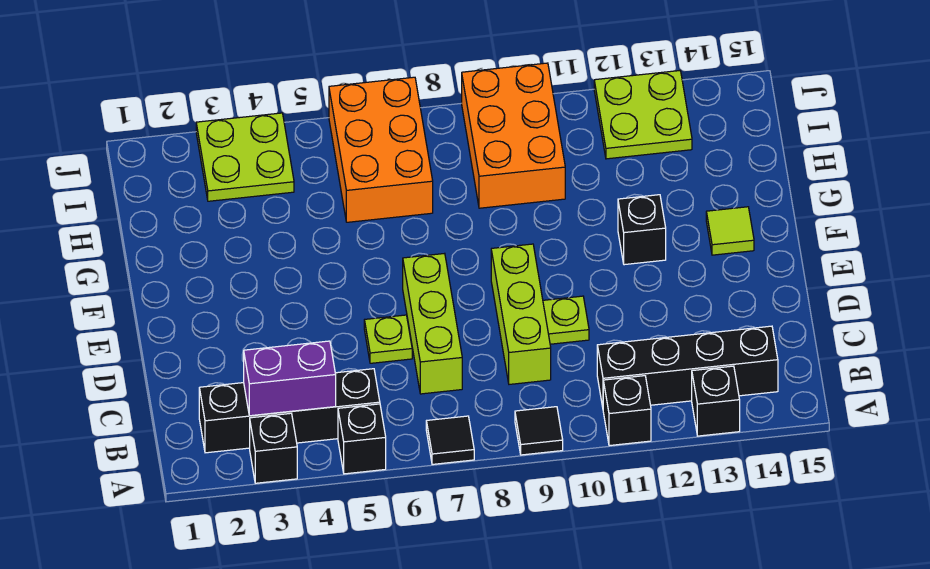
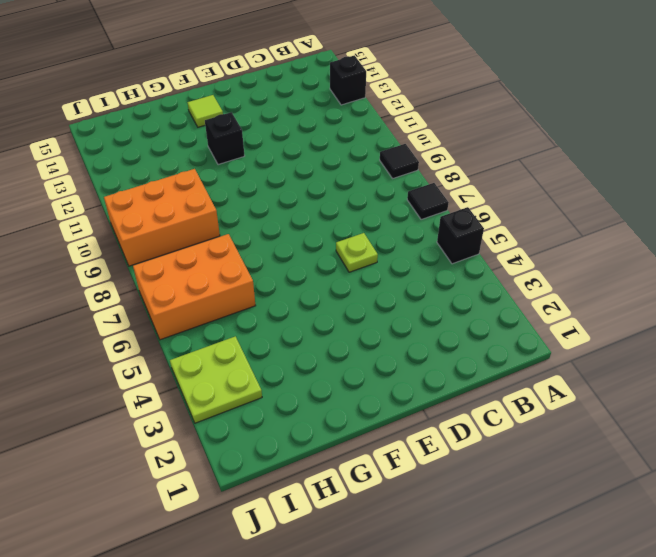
none -> black brick A3 level 1
none -> black brick A11 level 1
none -> black brick B2:B5 level 1

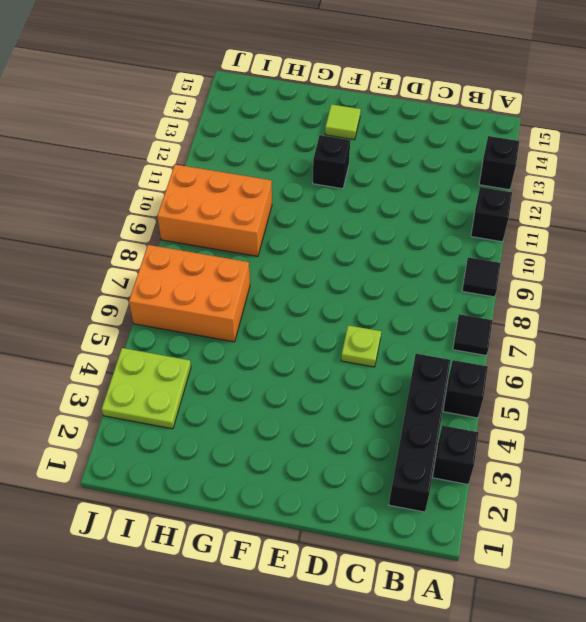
none -> black brick B11:B14 level 1
none -> lime brick C7:E7 level 1
none -> lime brick C9:E9 level 1

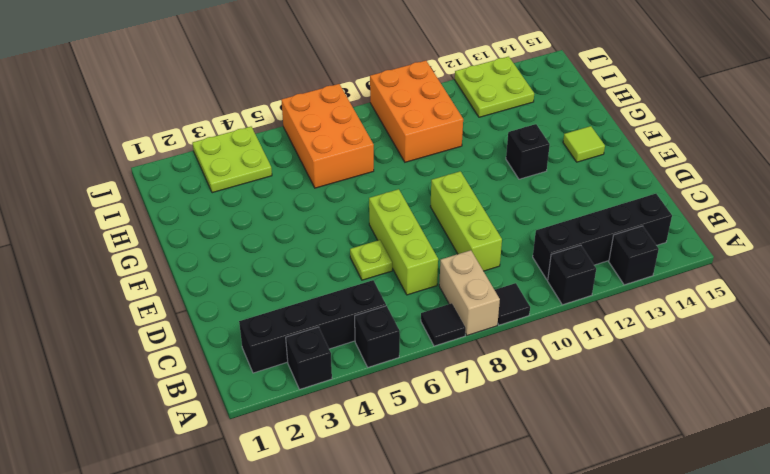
tan brick A8:B8 level 1 -> none
none -> lime plate D10 level 1
none -> purple brick B3:B4 level 2

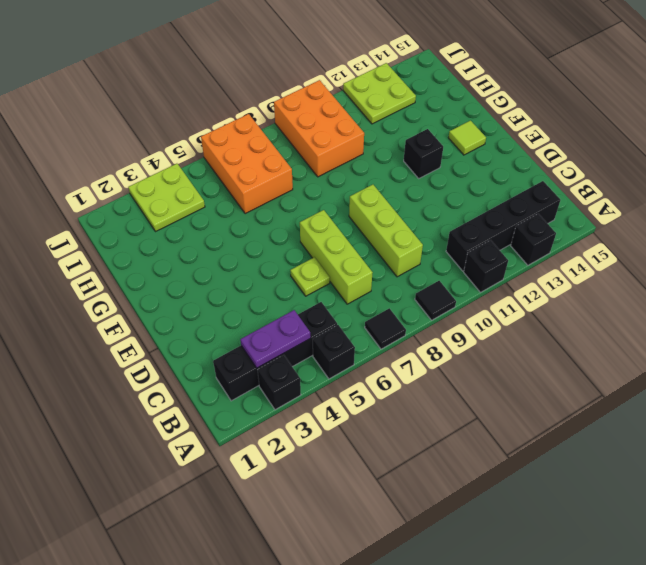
purple plate B3:B4 level 2 -> purple brick B3:B4 level 2
none -> lime plate D10 level 1

